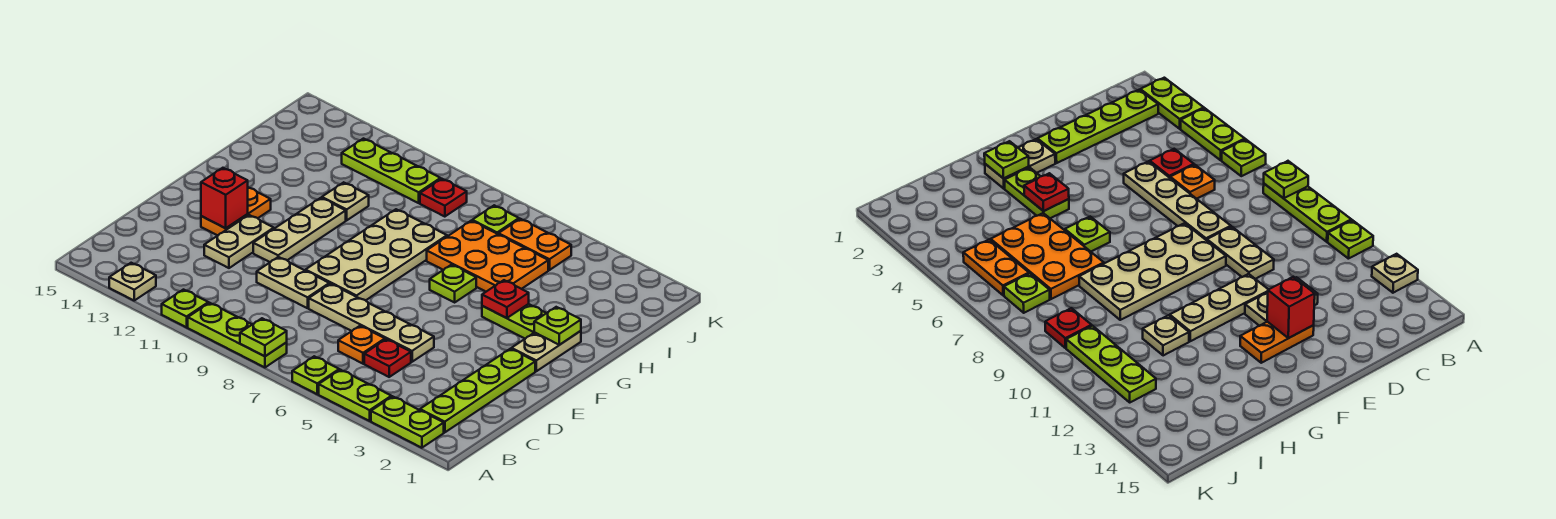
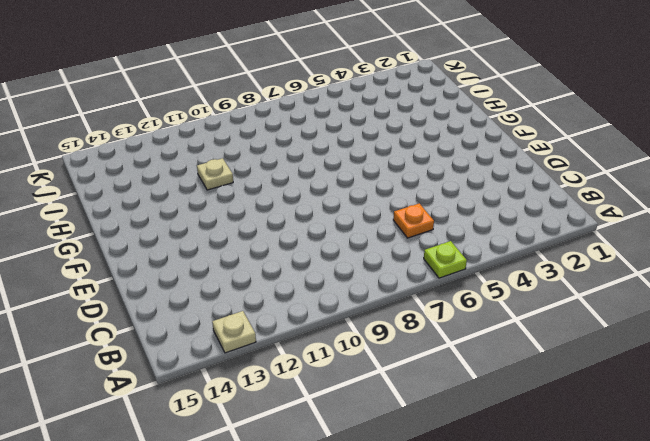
none -> lime plate A2:A3 level 1
none -> lime plate A4:A5 level 1
none -> lime plate A8:A10 level 1

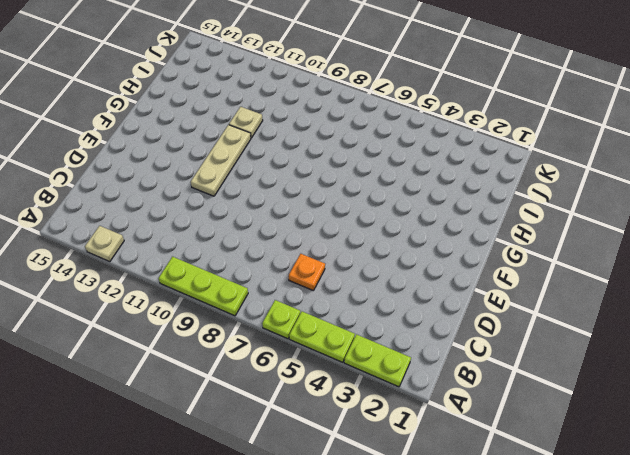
none -> lime plate A11 level 1
none -> lime plate B2:E2 level 1
none -> red plate C5 level 1

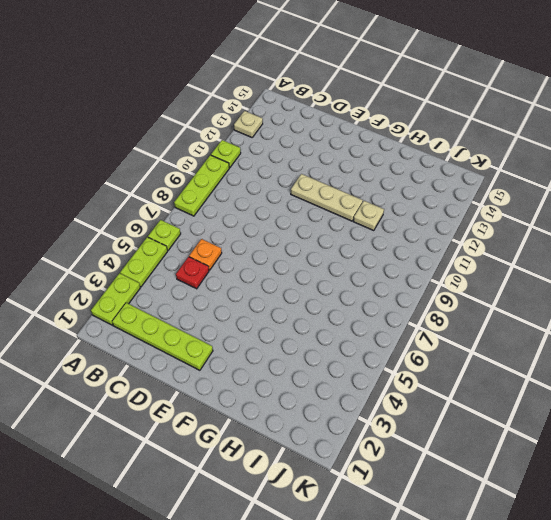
none -> tan plate D5:D8 level 1
none -> tan plate D9:D10 level 1
none -> tan plate D12:E12 level 1

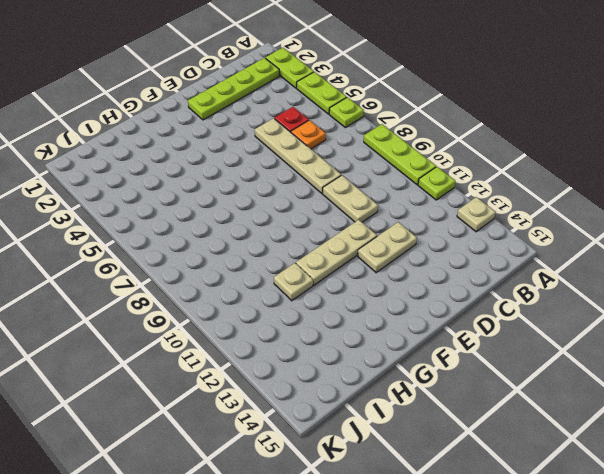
none -> tan plate E8:H9 level 1
none -> orange plate E13:F13 level 1
none -> tan plate F2:G2 level 1

